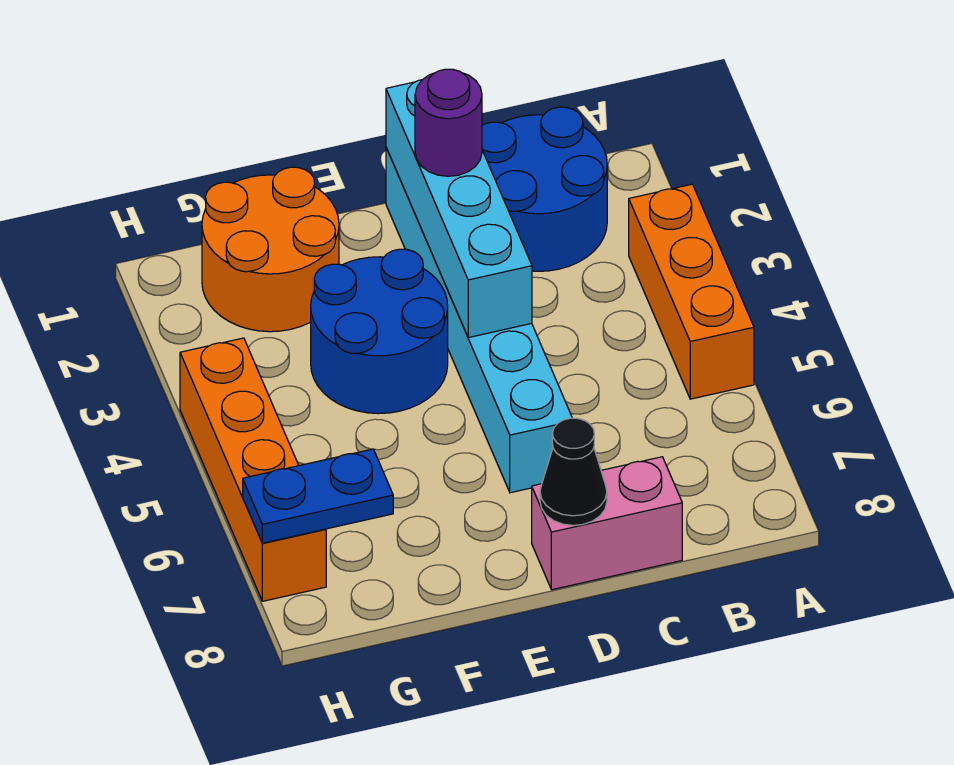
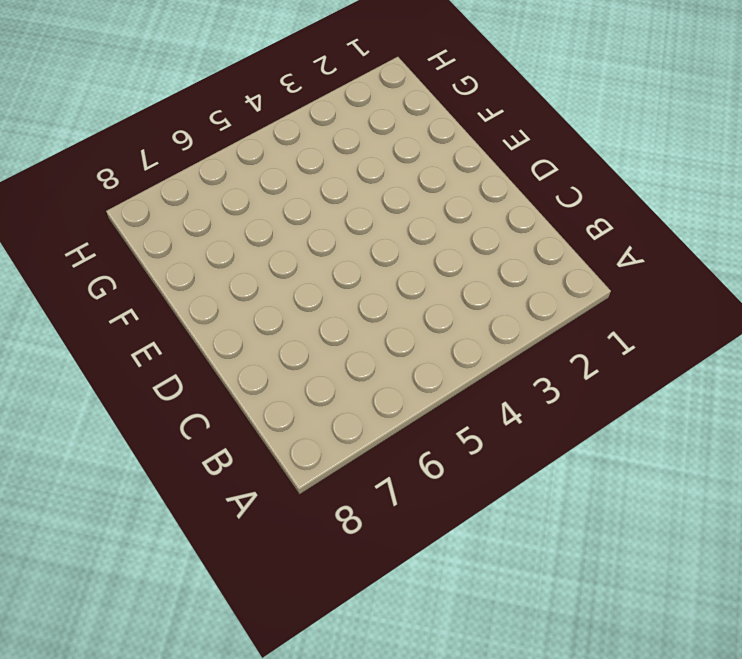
none -> orange brick A3:A5 level 1
none -> blue round brick B1:C2 level 1

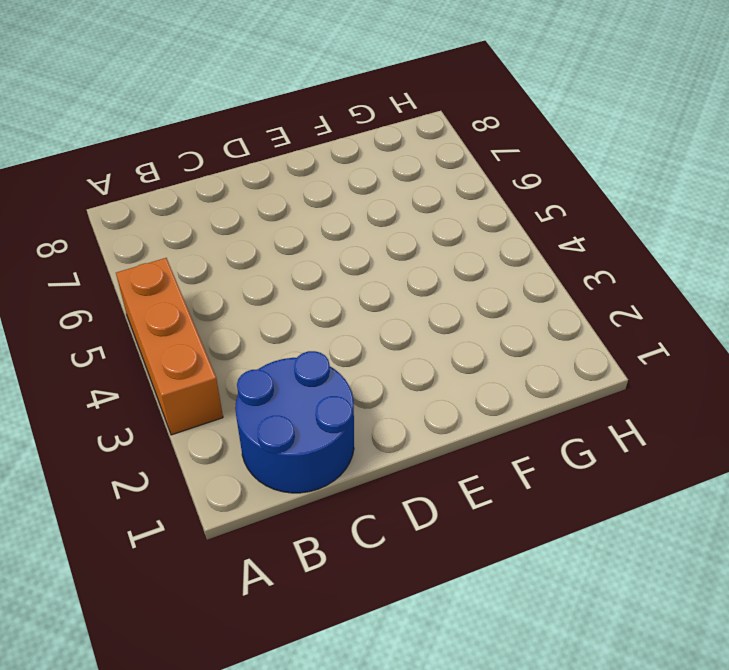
none -> pink brick C8:D8 level 1
none -> cyan brick D1:D6 level 1

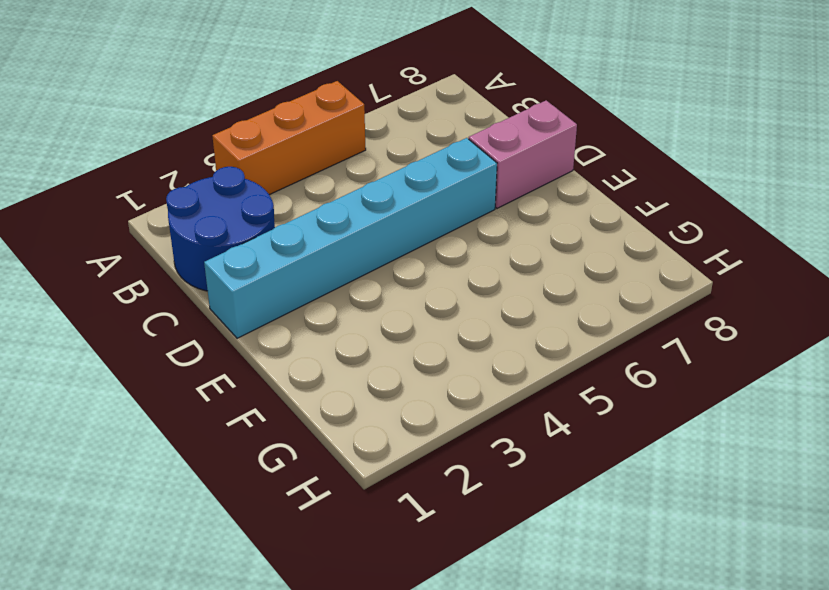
pink brick D7:D8 level 1 -> pink brick C8:D8 level 1
none -> blue round brick E3:F4 level 1
none -> orange round brick F1:G2 level 1

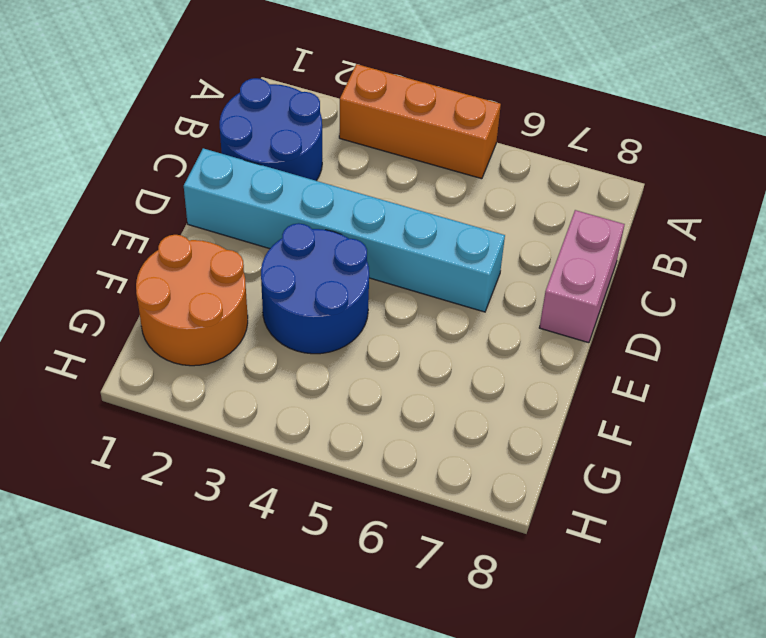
none -> orange brick H4:H7 level 1
none -> cyan brick D1:D4 level 2

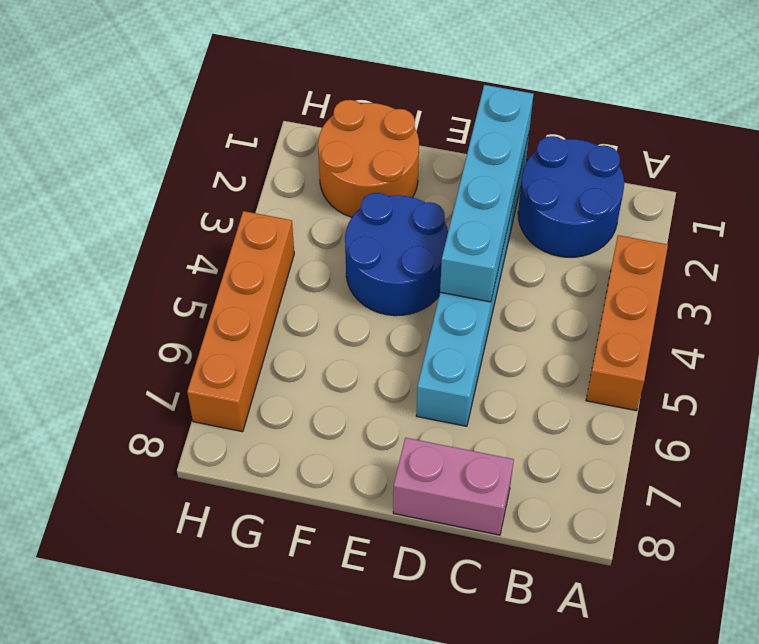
none -> black cone D8 level 2
none -> blue plate G7:H7 level 2

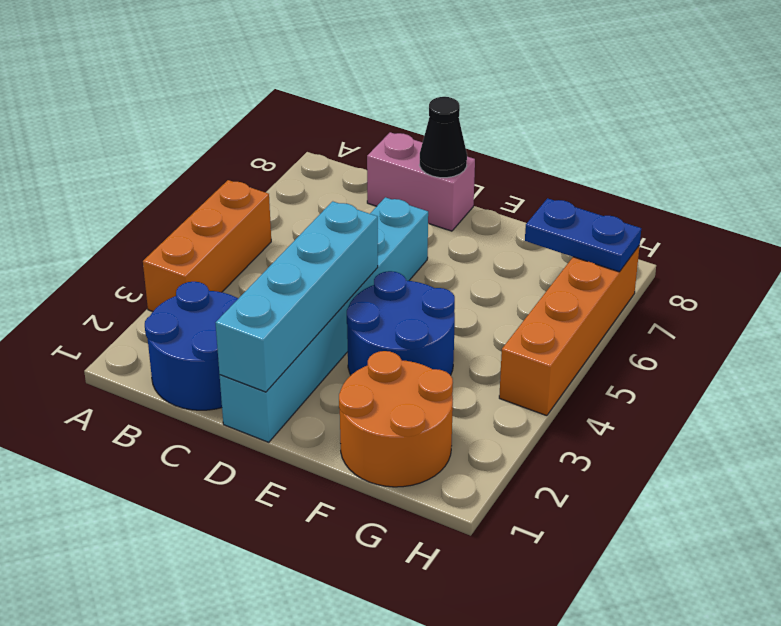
none -> purple round brick D2 level 3

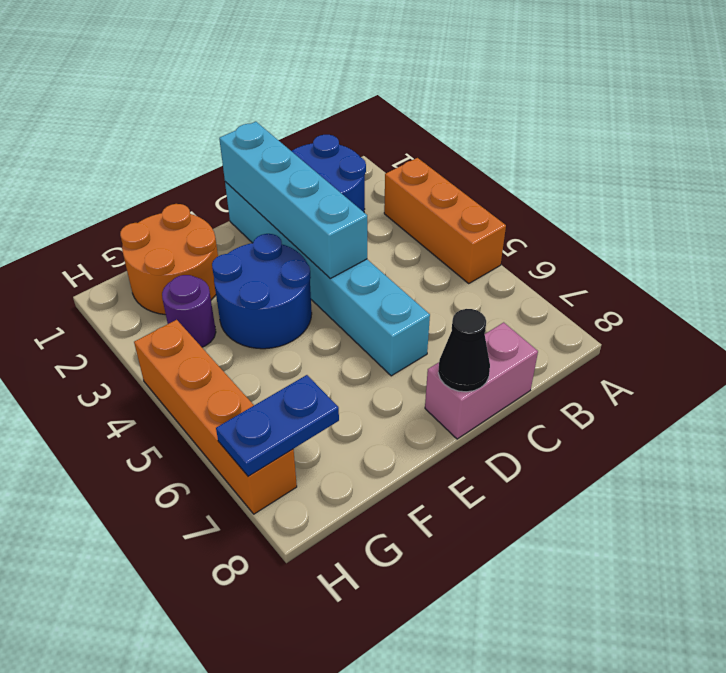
purple round brick G3 level 1 -> purple round brick D2 level 3

